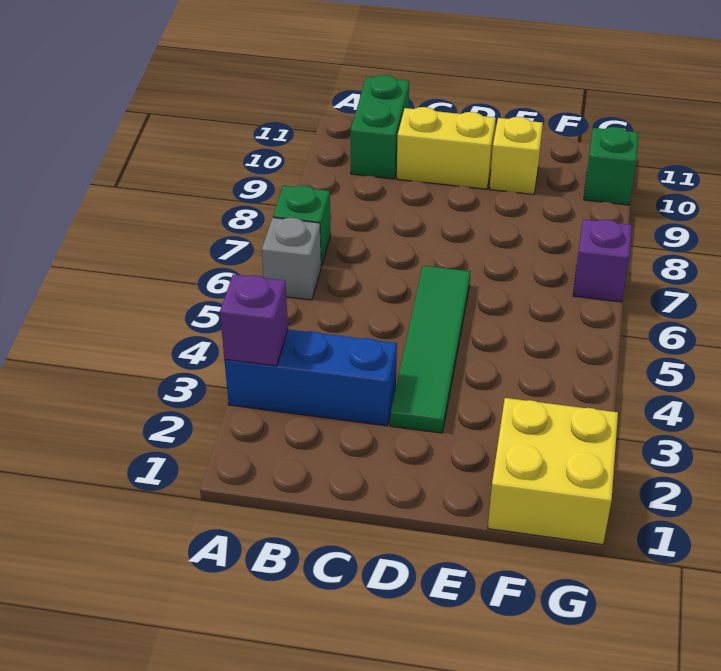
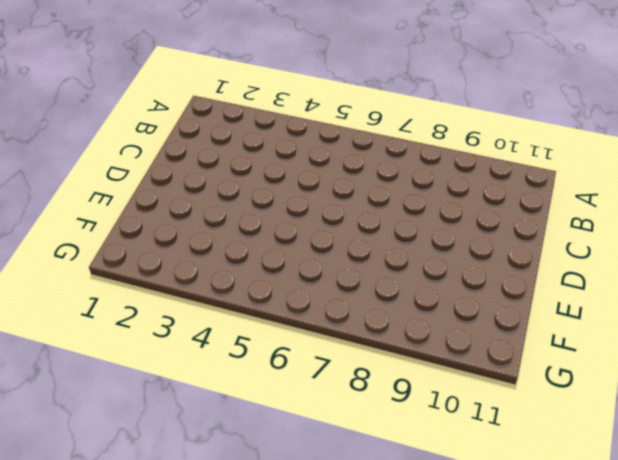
none -> blue brick A3:C3 level 1
none -> grey brick A6 level 1

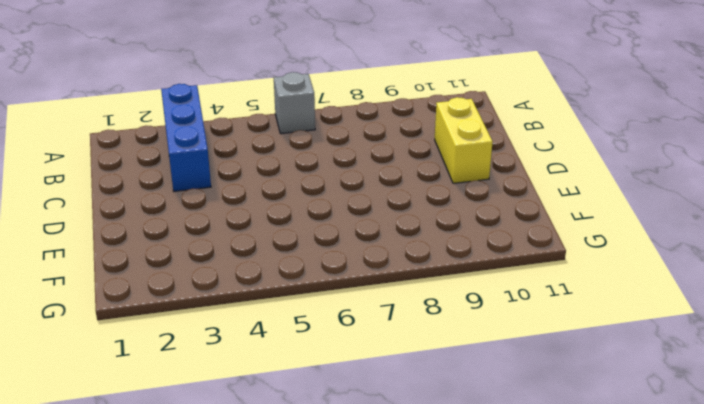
none -> green brick A7 level 1
none -> green brick B10:B11 level 1

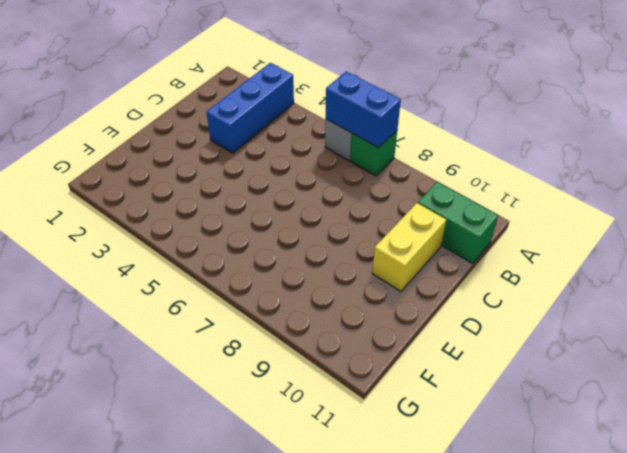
blue brick A6:A7 level 2 -> none
none -> green tile D3:D6 level 1
none -> yellow brick E10 level 1

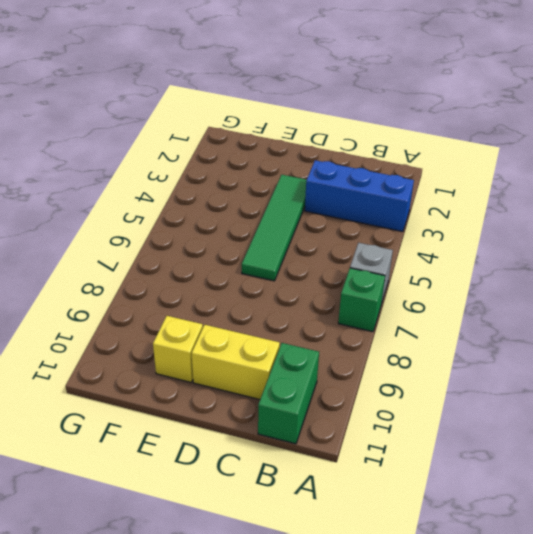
none -> yellow brick F1:G2 level 1
none -> purple brick G7 level 1

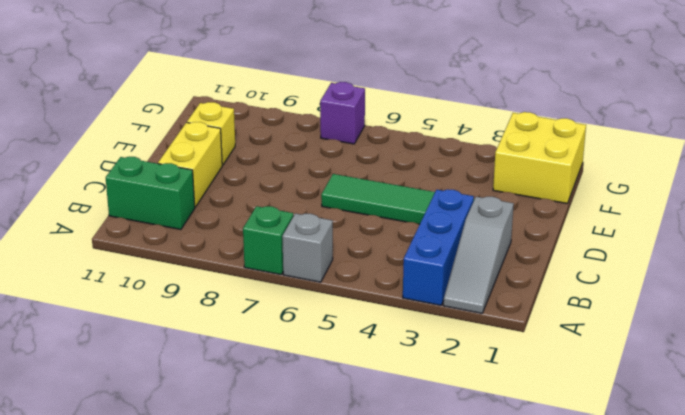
grey slope A2:C2 level 1 top C -> none
none -> green brick G10 level 1
none -> purple brick A3 level 2

